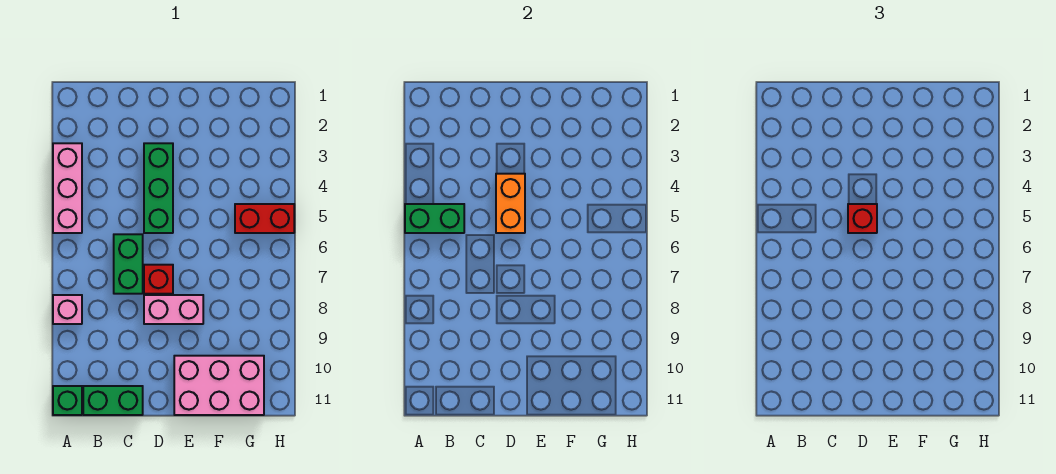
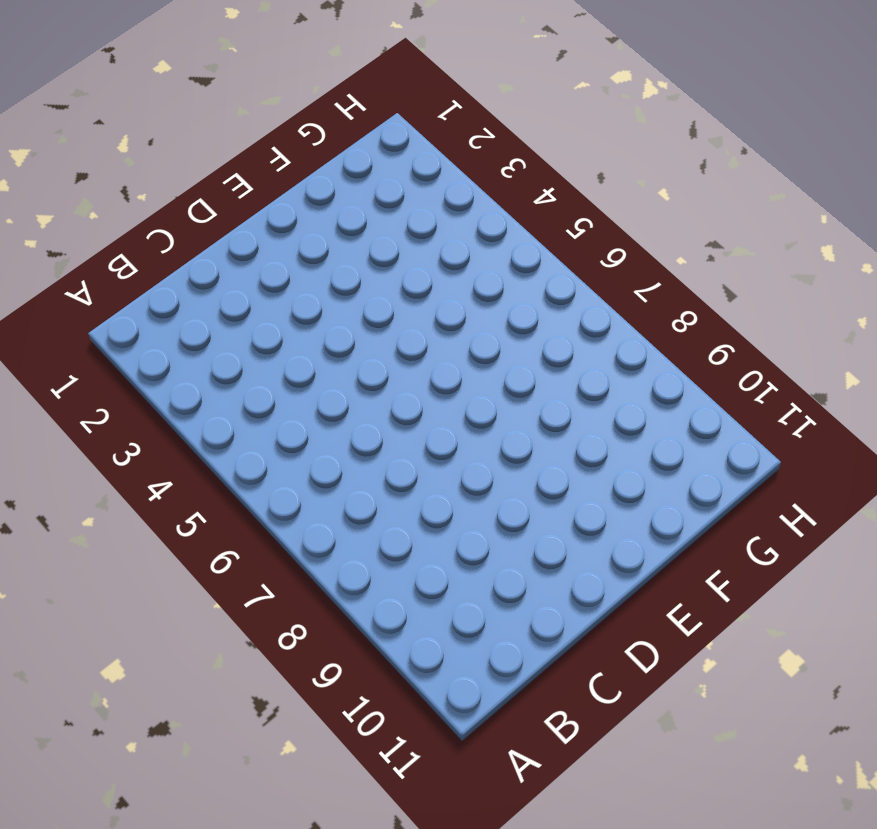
none -> pink brick A3:A5 level 1
none -> pink brick A8 level 1
none -> green brick A11 level 1

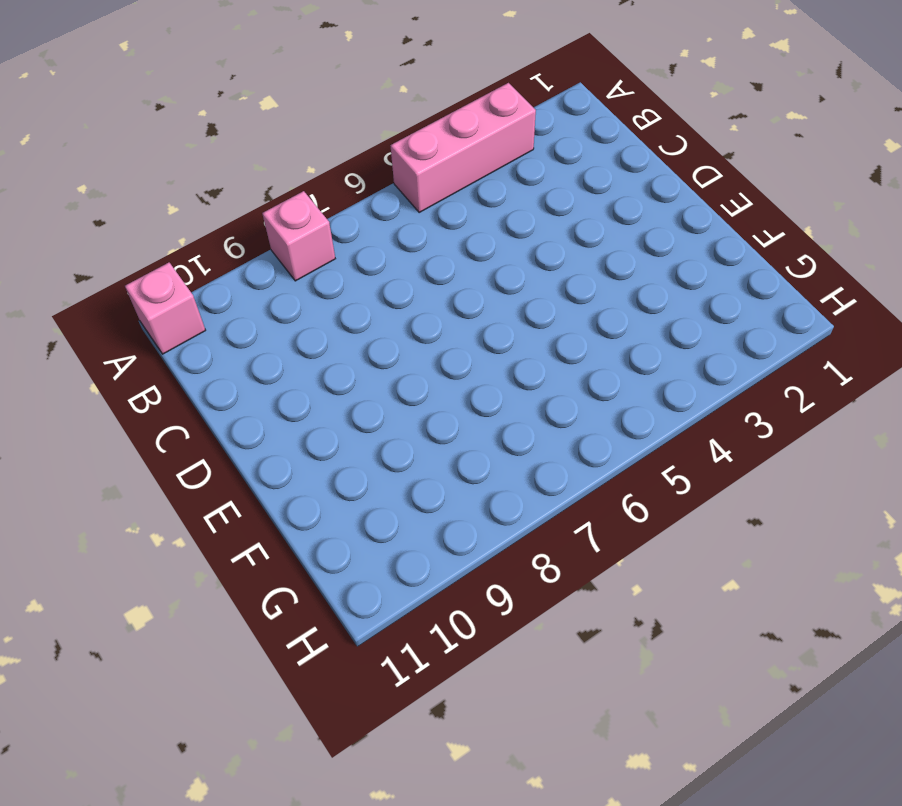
pink brick A11 level 1 -> green brick A11 level 1
none -> green brick B11:C11 level 1
none -> green brick C6:C7 level 1
none -> green brick D3:D5 level 1

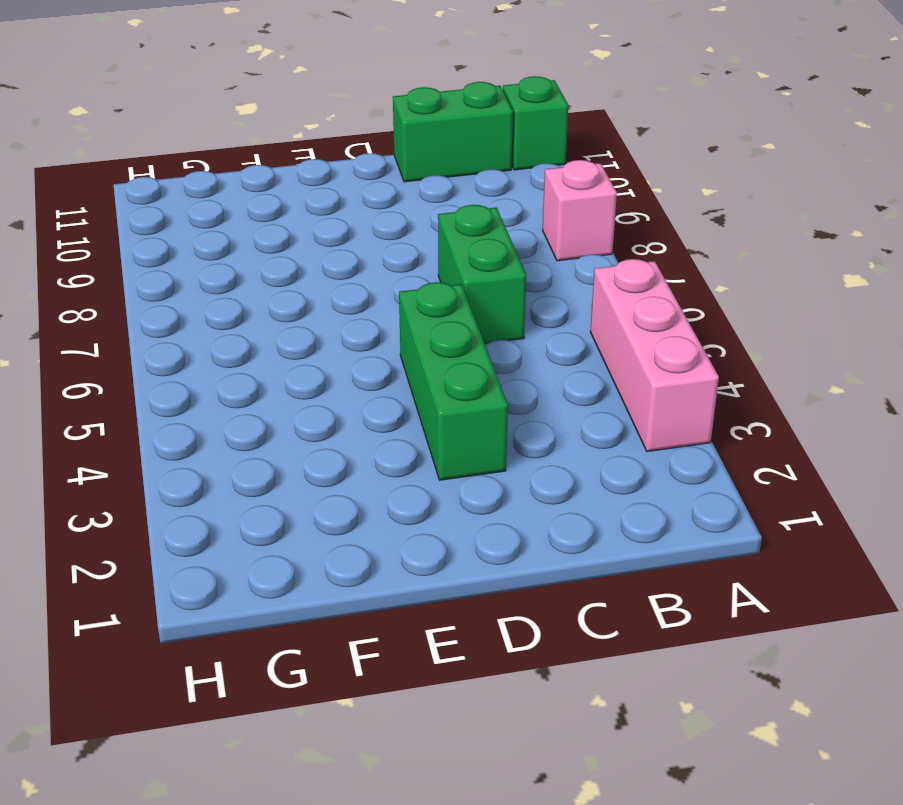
none -> red brick D7 level 1
none -> pink brick D8:E8 level 1
none -> pink brick E10:G11 level 1

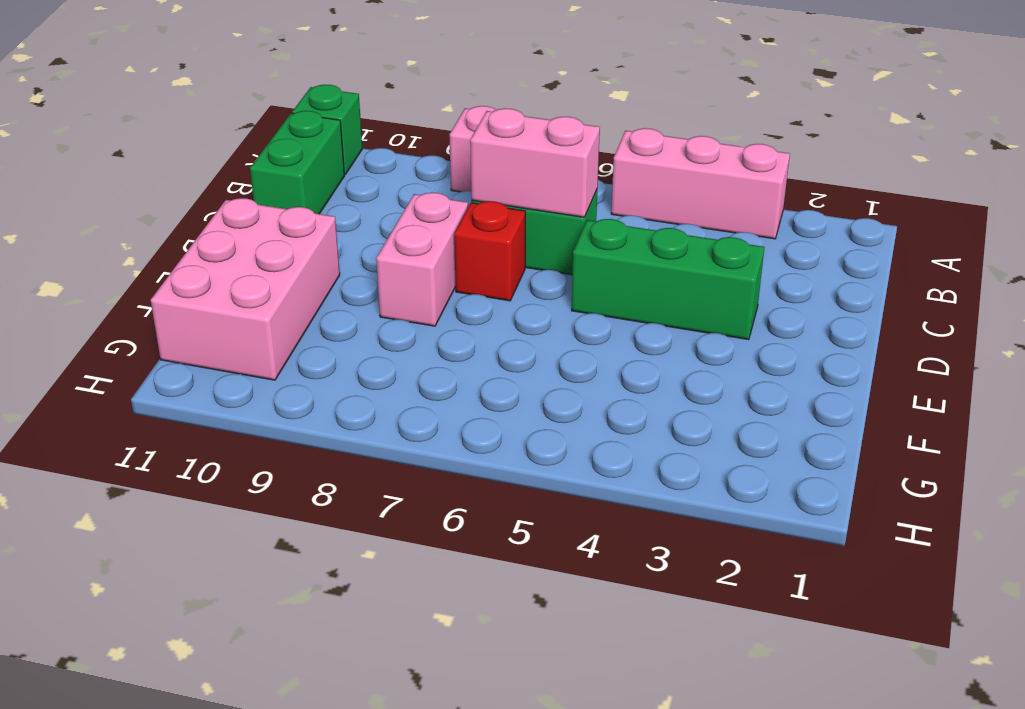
pink brick C6:C7 level 2 -> none
none -> red brick G5:H5 level 1
none -> green brick A5:B5 level 2
none -> orange brick D4:D5 level 2

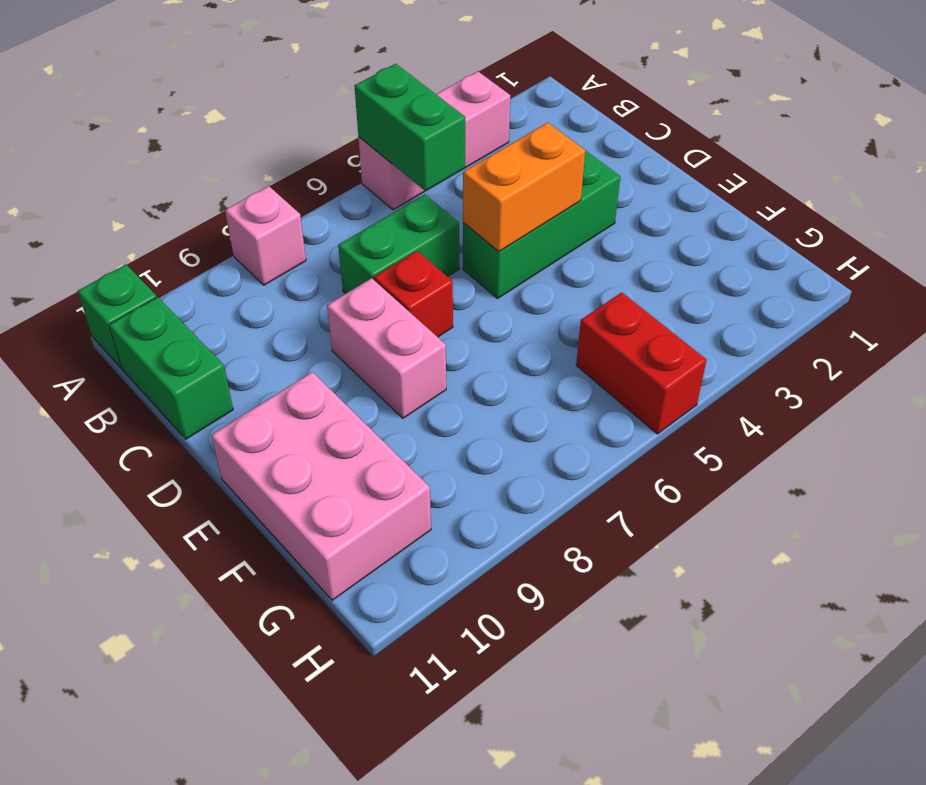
none -> red brick D5 level 3

